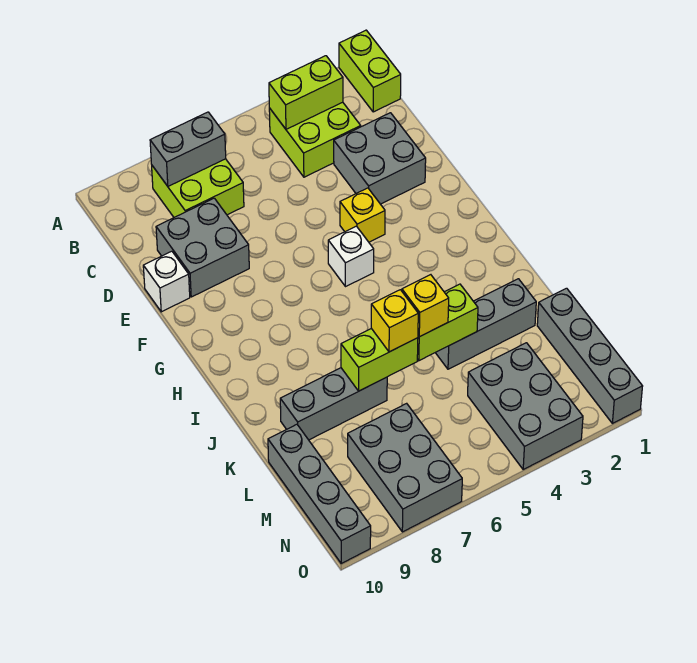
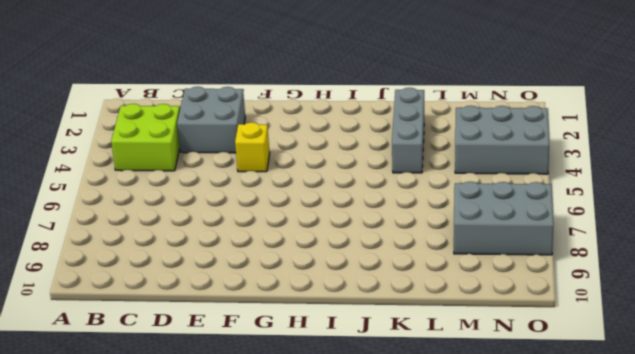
none -> lime brick A1:B1 level 1
none -> lime brick B7:C8 level 1
none -> grey brick D8:E9 level 1

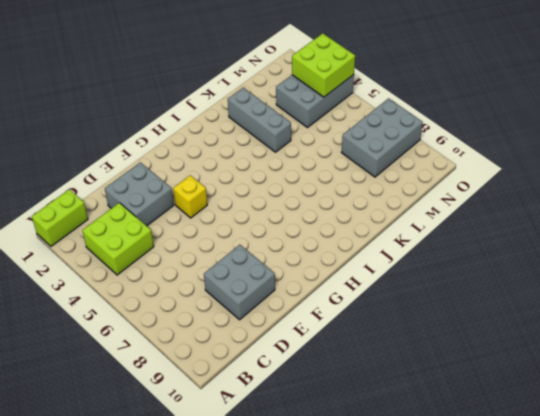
lime brick N3:O4 level 2 -> lime brick B7:C8 level 1
none -> white brick E10 level 1
none -> white brick G5 level 1
none -> grey brick K7:K9 level 1

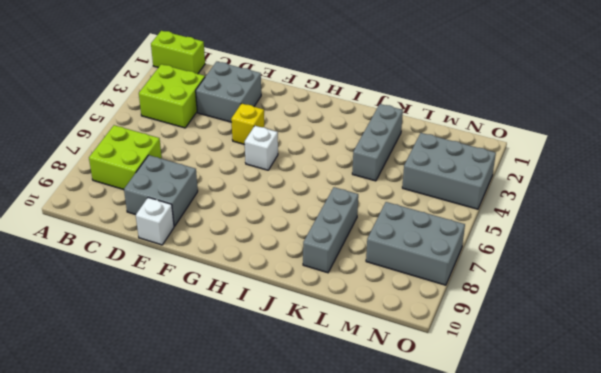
none -> grey brick L1:O1 level 1
none -> grey brick L10:O10 level 1
none -> lime brick B3:B4 level 2

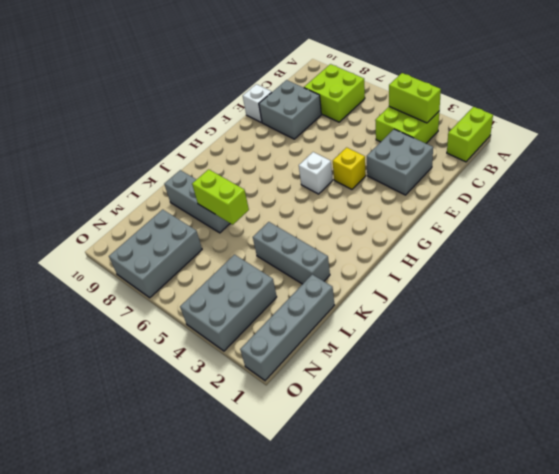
none -> grey brick L10:O10 level 1
none -> grey brick B7:B8 level 2
none -> lime brick K4:K5 level 2

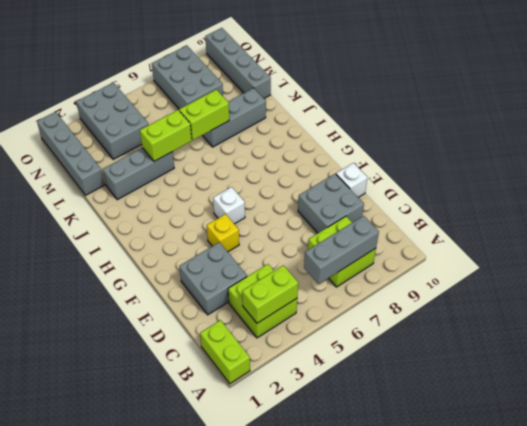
grey brick B6:B8 level 2 -> grey brick B7:B8 level 2
none -> yellow brick K5 level 3
none -> yellow brick K6 level 3

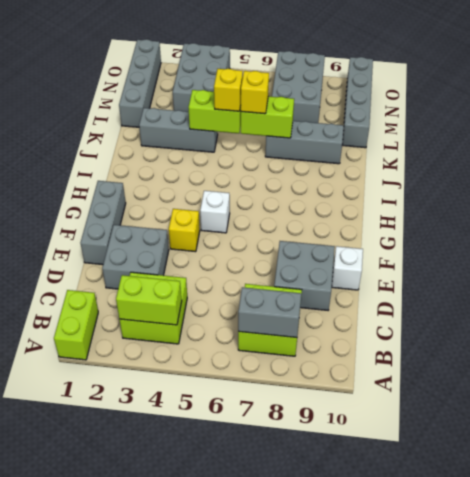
grey brick E1:G1 level 1 -> none

